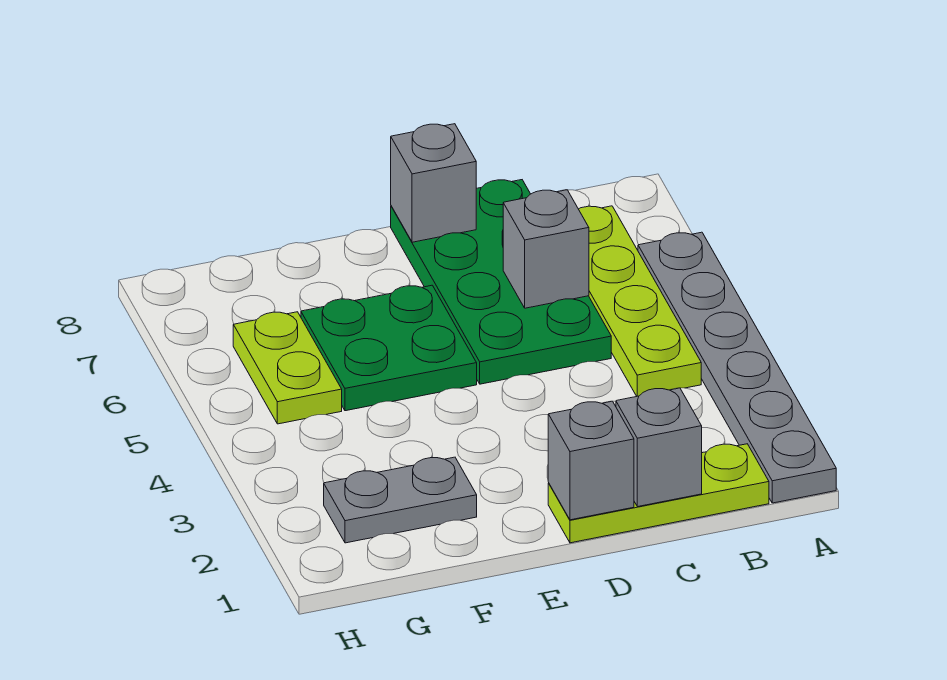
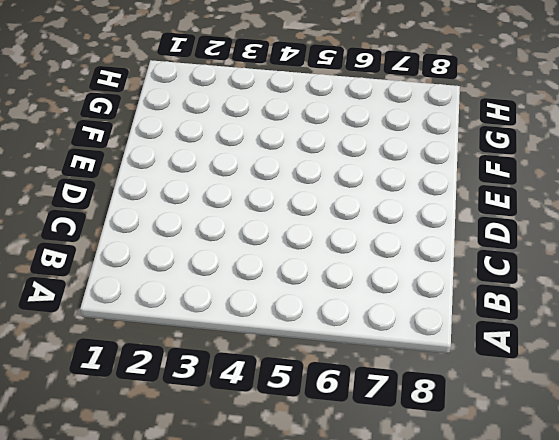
none -> grey plate A1:A6 level 1
none -> lime plate B1:D1 level 1

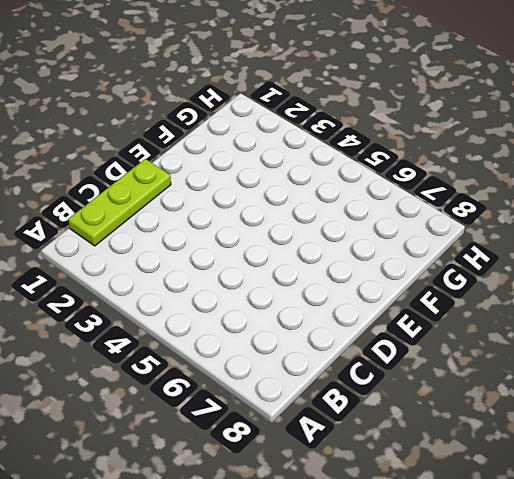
none -> grey plate A1:A6 level 1
none -> lime plate B4:B7 level 1

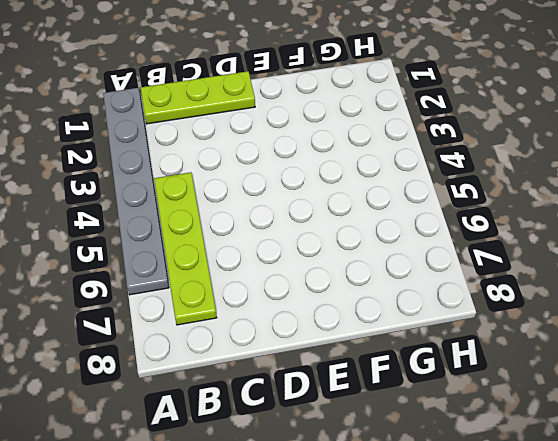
none -> green plate C5:D8 level 1
none -> green plate E5:F6 level 1

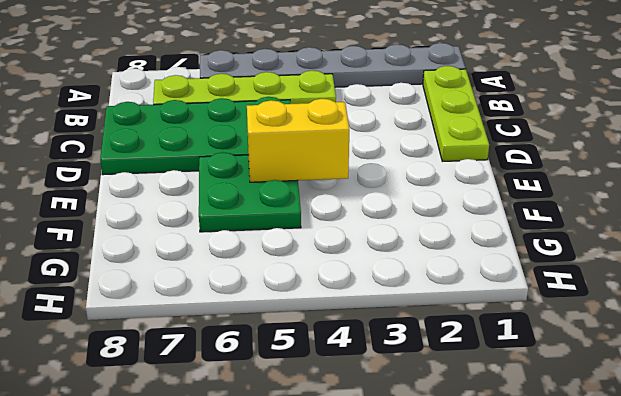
yellow brick E4:E5 level 2 -> none
none -> grey plate F2:G2 level 1
none -> lime plate G5:G6 level 1

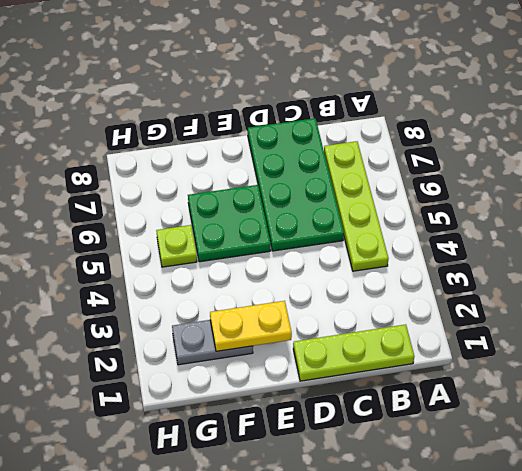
yellow plate E2:F2 level 2 -> none
lime plate G5 level 1 -> lime plate G5:G6 level 1
none -> grey plate A1:A6 level 1
none -> grey brick C1 level 2

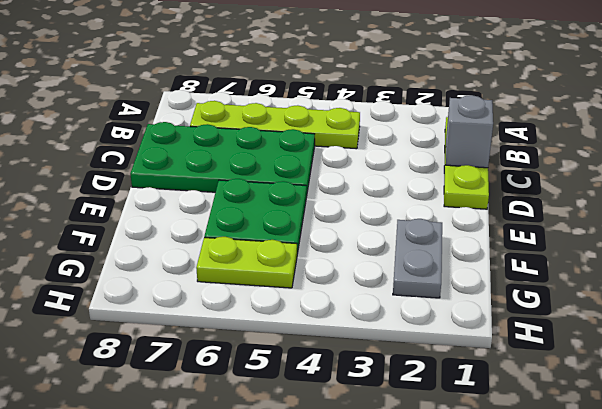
none -> grey plate A1:A6 level 1
none -> grey brick C6 level 2

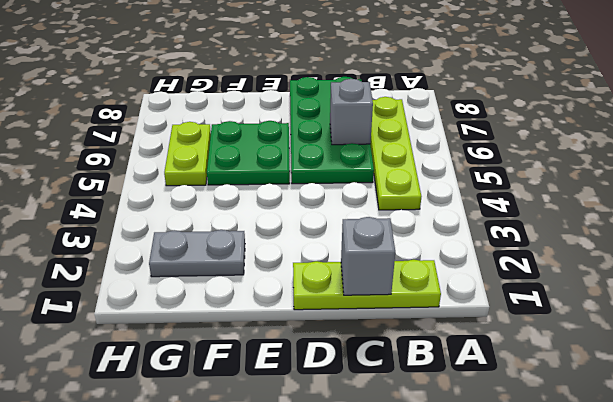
none -> grey plate A1:A6 level 1
none -> grey brick D1 level 2

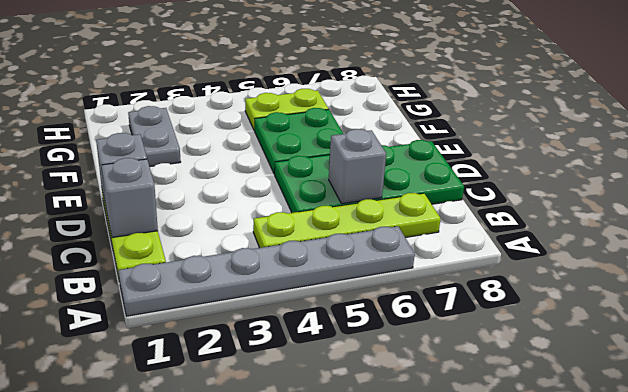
none -> grey brick D8 level 2

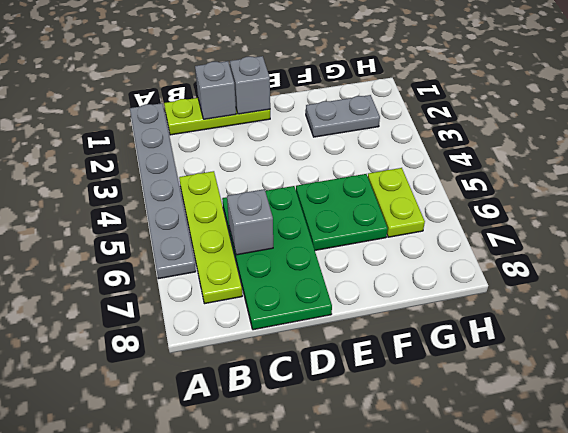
none -> grey brick D8 level 2

